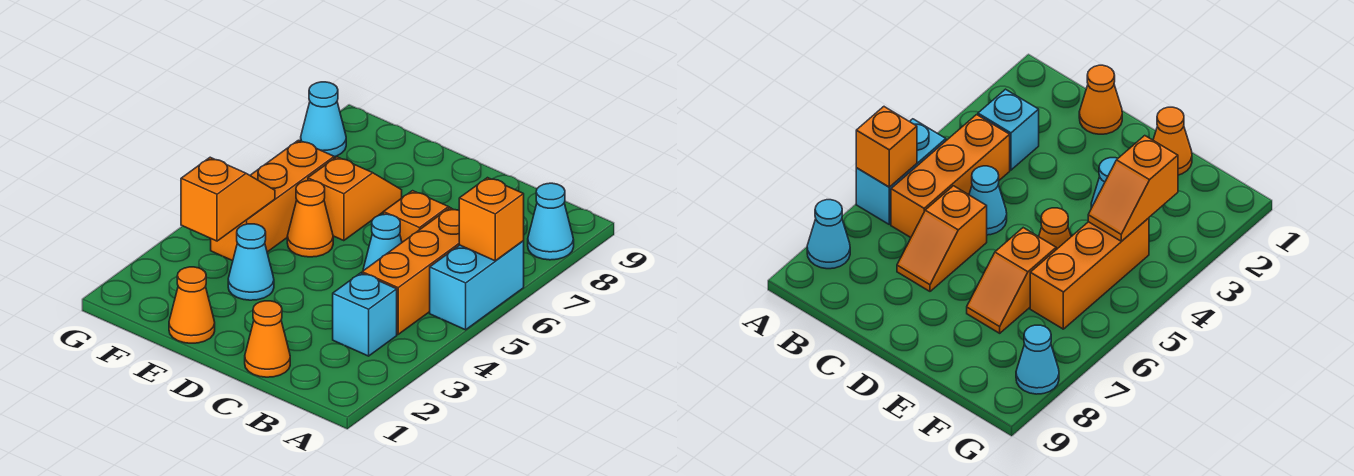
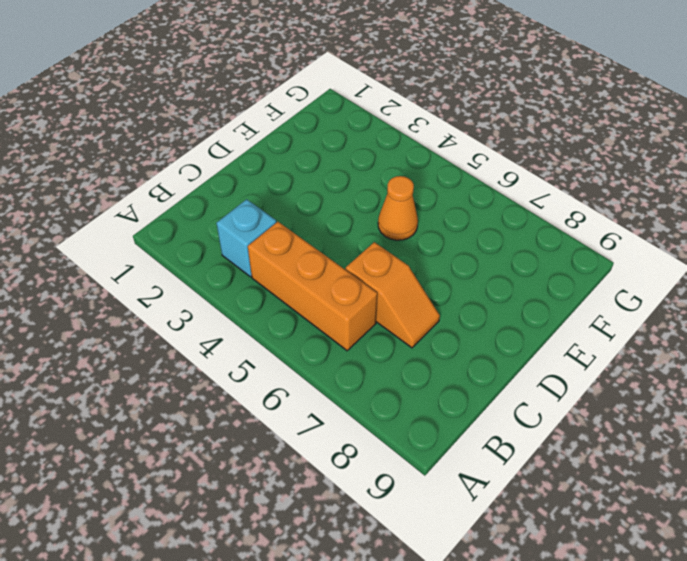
none -> cyan brick A5:A6 level 1
none -> cyan cone A8 level 1
none -> orange cone C1 level 1

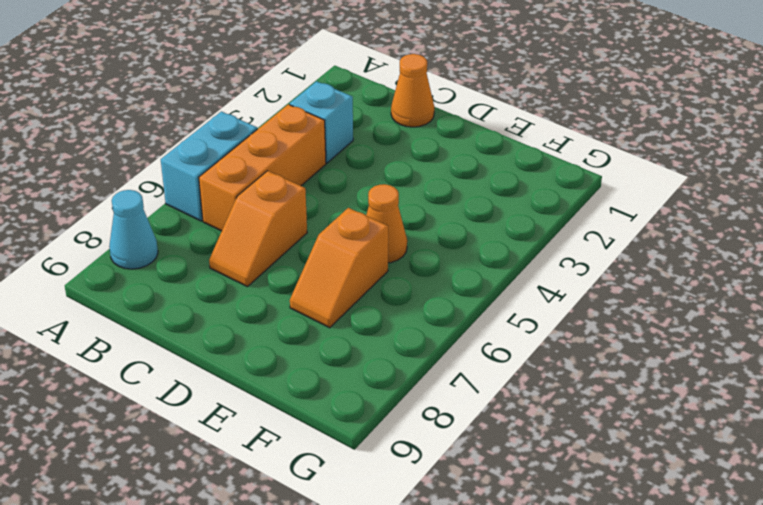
none -> cyan cone C5 level 1
none -> orange cone E1 level 1
none -> cyan cone E3 level 1

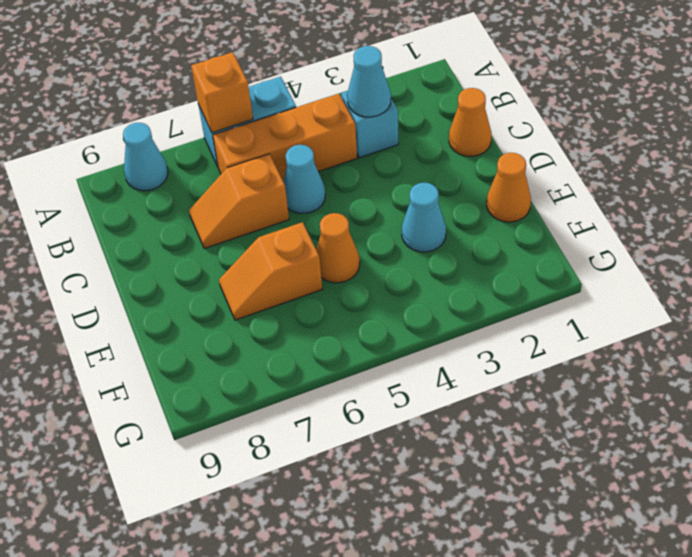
cyan cone B3 level 2 -> cyan cone G8 level 1
none -> orange brick F4:F6 level 1
none -> orange slope F3:F4 level 2 top 3

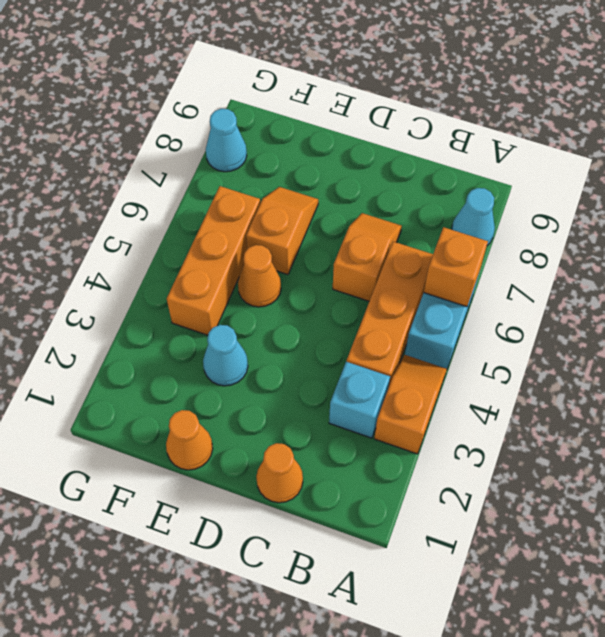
orange slope A3:A4 level 1 top 3 -> orange slope F3:F4 level 2 top 3
none -> cyan cone C5 level 1

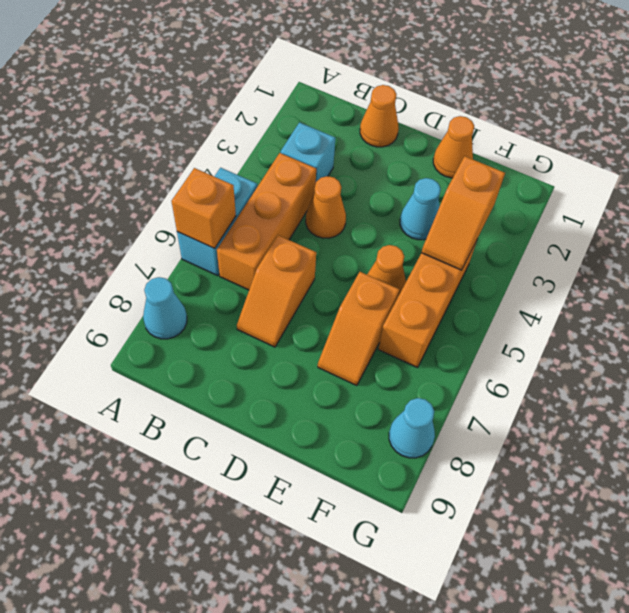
orange cone C4 level 1 -> none
none -> cyan cone C5 level 1

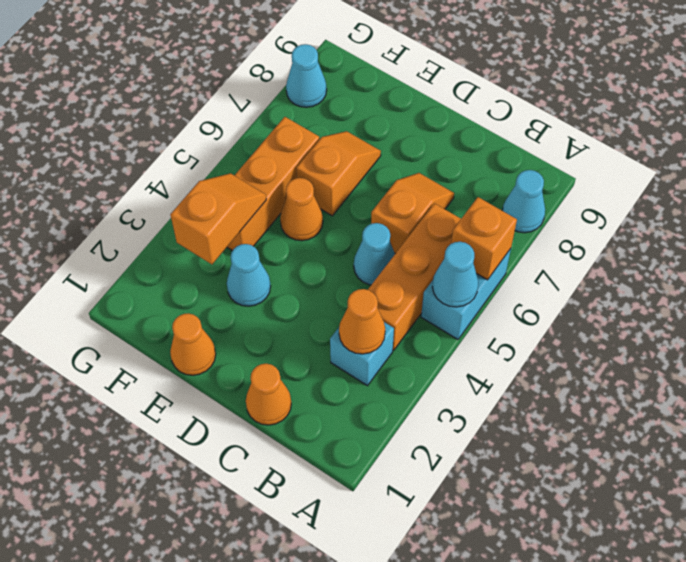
cyan cone A5 level 2 -> none
orange cone B3 level 2 -> none

